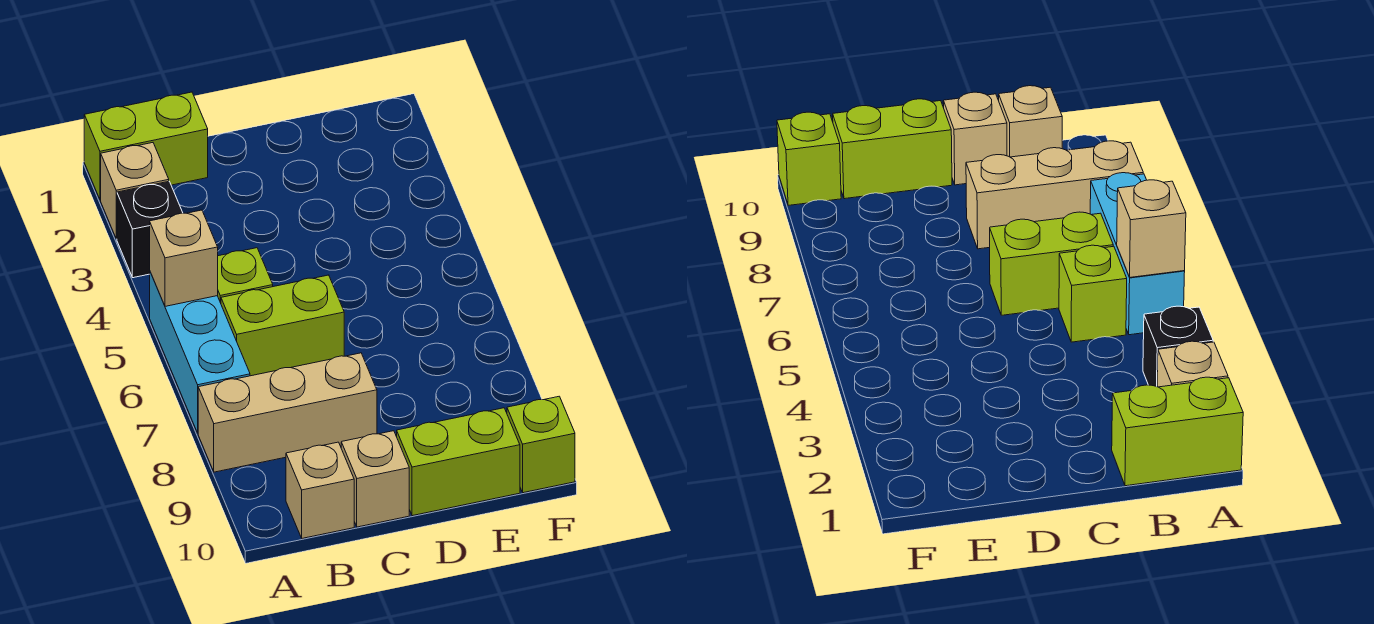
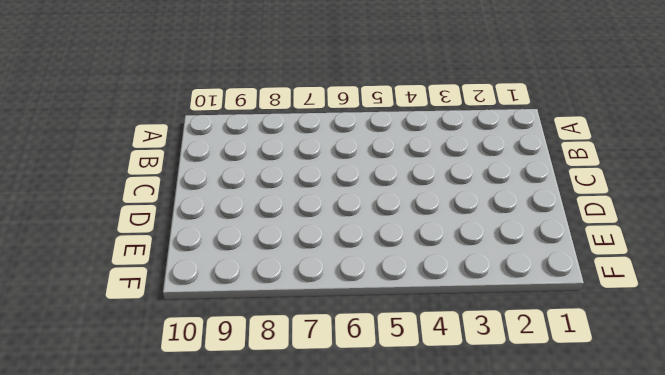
none -> lime brick A1:B1 level 1
none -> tan brick A2 level 1
none -> black brick A3 level 1

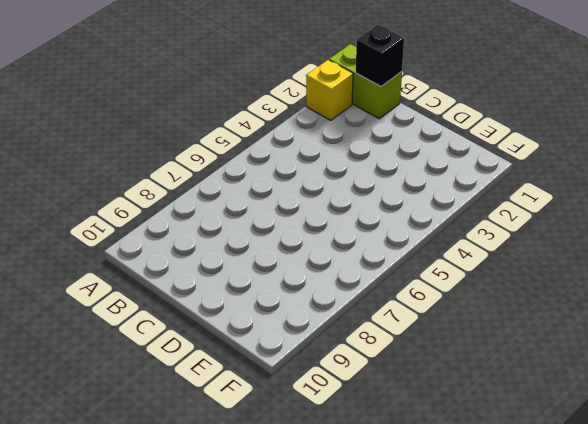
yellow brick A2 level 1 -> tan brick A2 level 1
black brick B1 level 2 -> black brick A3 level 1
none -> cyan brick A5:A7 level 1
none -> tan brick A8:C8 level 1
none -> lime brick B5 level 1

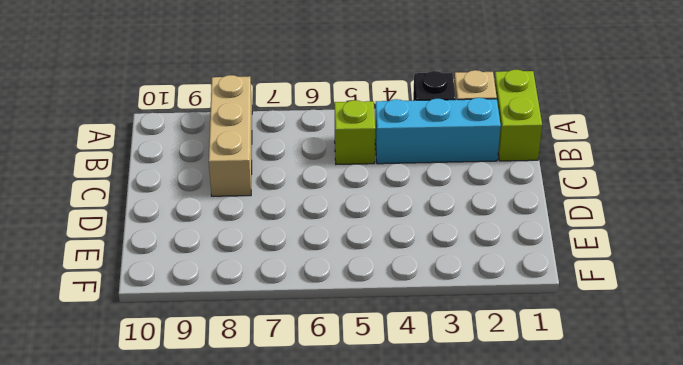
cyan brick B2:B4 level 1 -> cyan brick A5:A7 level 1
none -> lime brick B6:C6 level 1
none -> tan brick B10 level 1
none -> tan brick C10 level 1

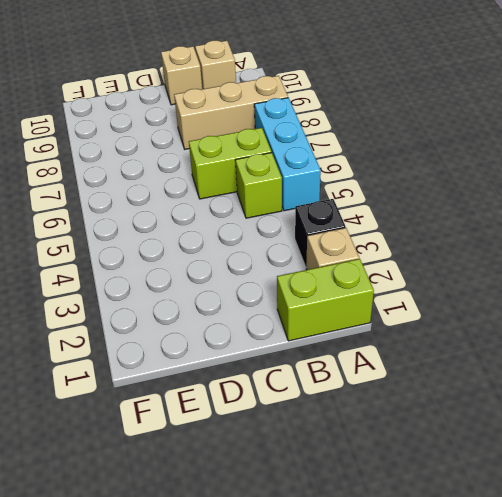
none -> lime brick D10:E10 level 1
none -> lime brick F10 level 1
none -> tan brick A5 level 2

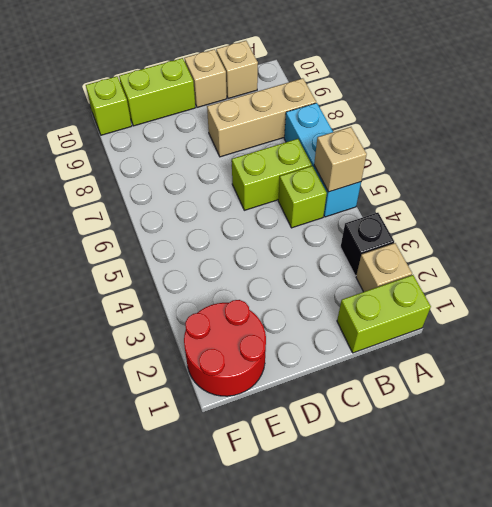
red round brick E1:F2 level 1 -> none

